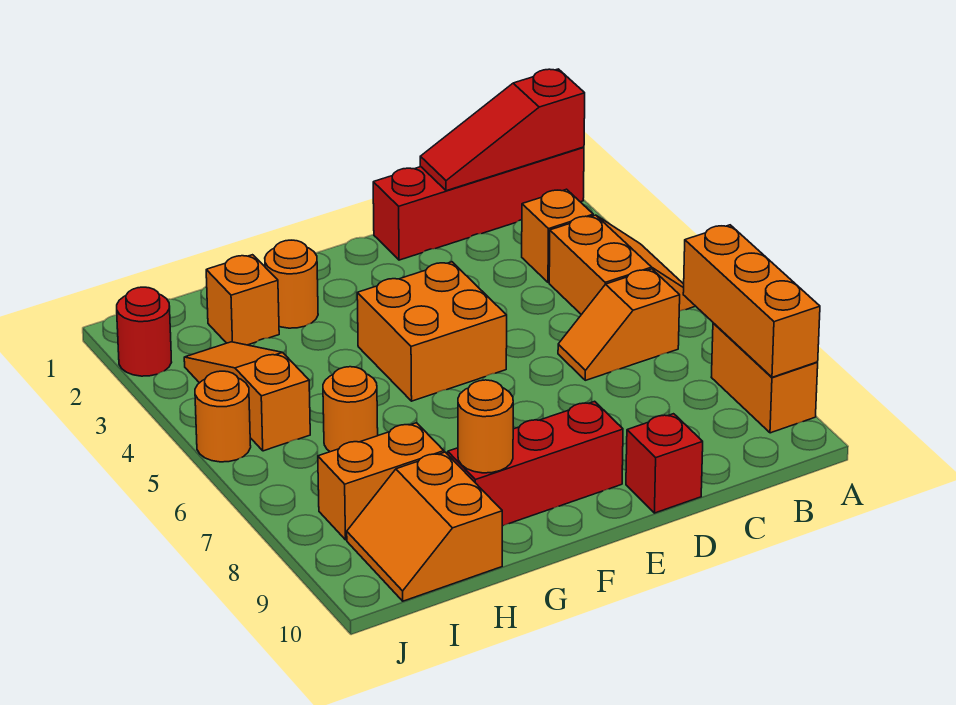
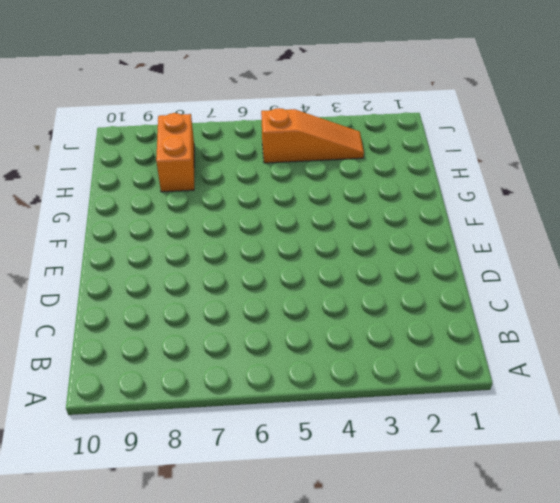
none -> red brick A1:D1 level 1
none -> orange slope A4:B5 level 1 top B
none -> orange brick A8:A9 level 1

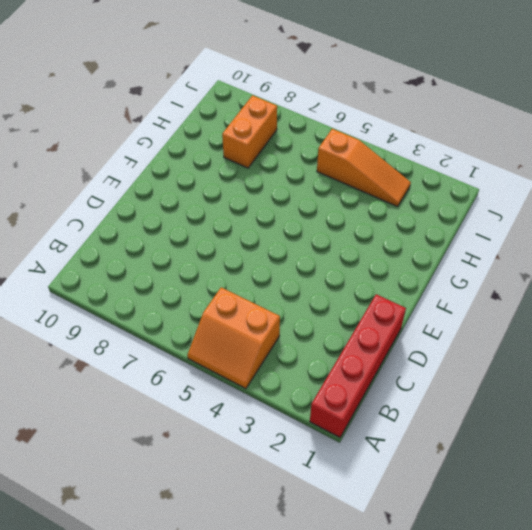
none -> orange brick A8:A9 level 1
none -> orange brick B3 level 1
none -> orange slope B6:C6 level 1 top B

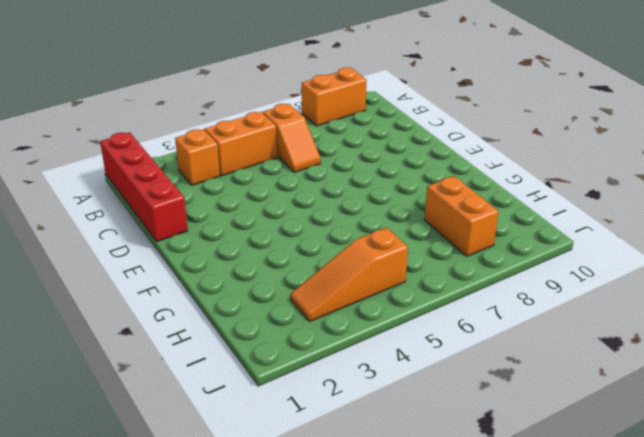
none -> red brick D10 level 1
none -> orange brick E4:F5 level 1
none -> red brick E9:G9 level 1

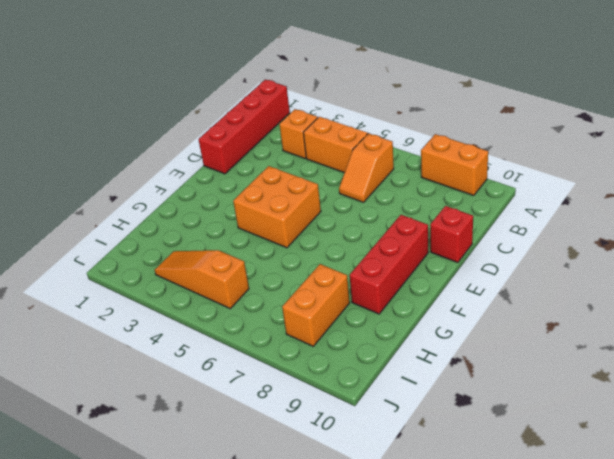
none -> orange round brick G2 level 1
none -> orange brick H2 level 1
none -> orange round brick H6 level 1

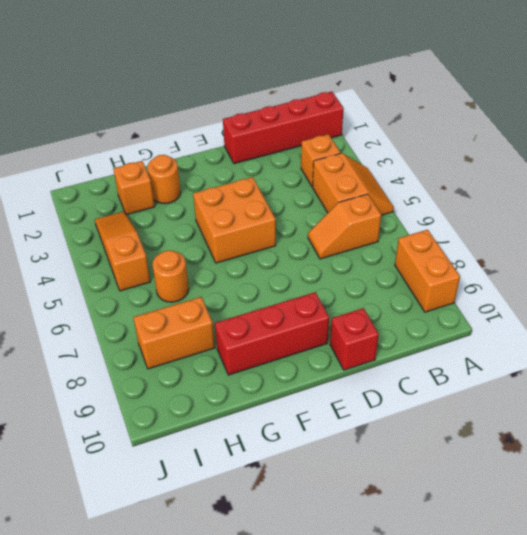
none -> orange slope H9:I10 level 1 top H
none -> red round brick J2 level 1
none -> orange round brick J5 level 1

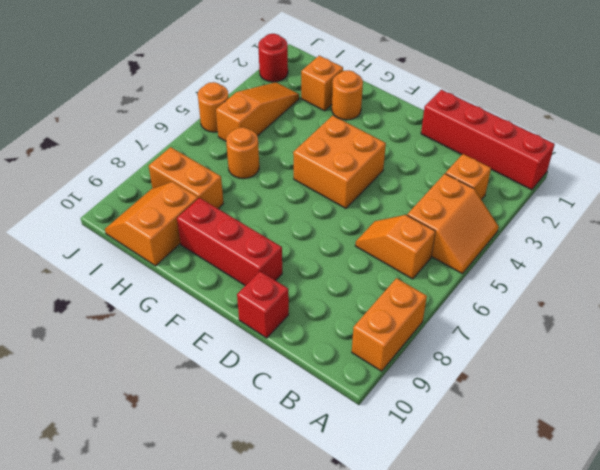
none -> red slope A1:C1 level 2 top A
none -> orange brick A7:A9 level 2
none -> orange round brick G9 level 2

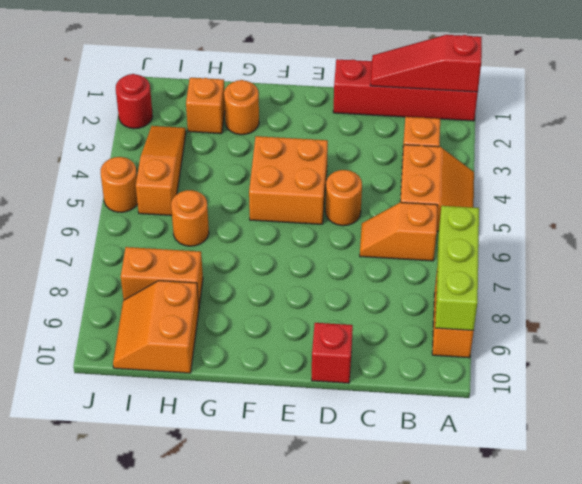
lime brick A7:A9 level 2 -> orange brick A7:A9 level 2
orange round brick D5 level 1 -> orange round brick G9 level 2
none -> red brick E9:G9 level 1

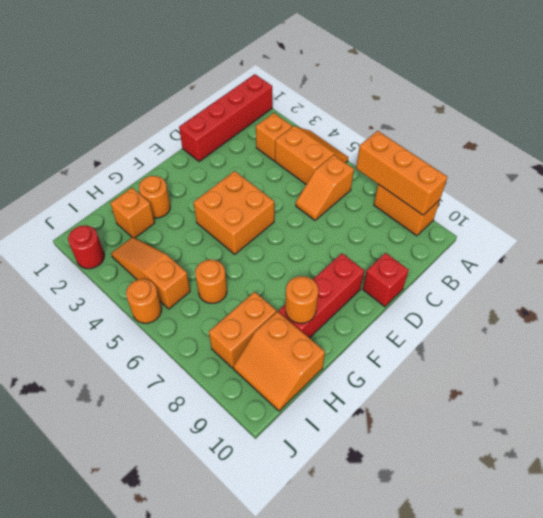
none -> red slope A1:C1 level 2 top A

